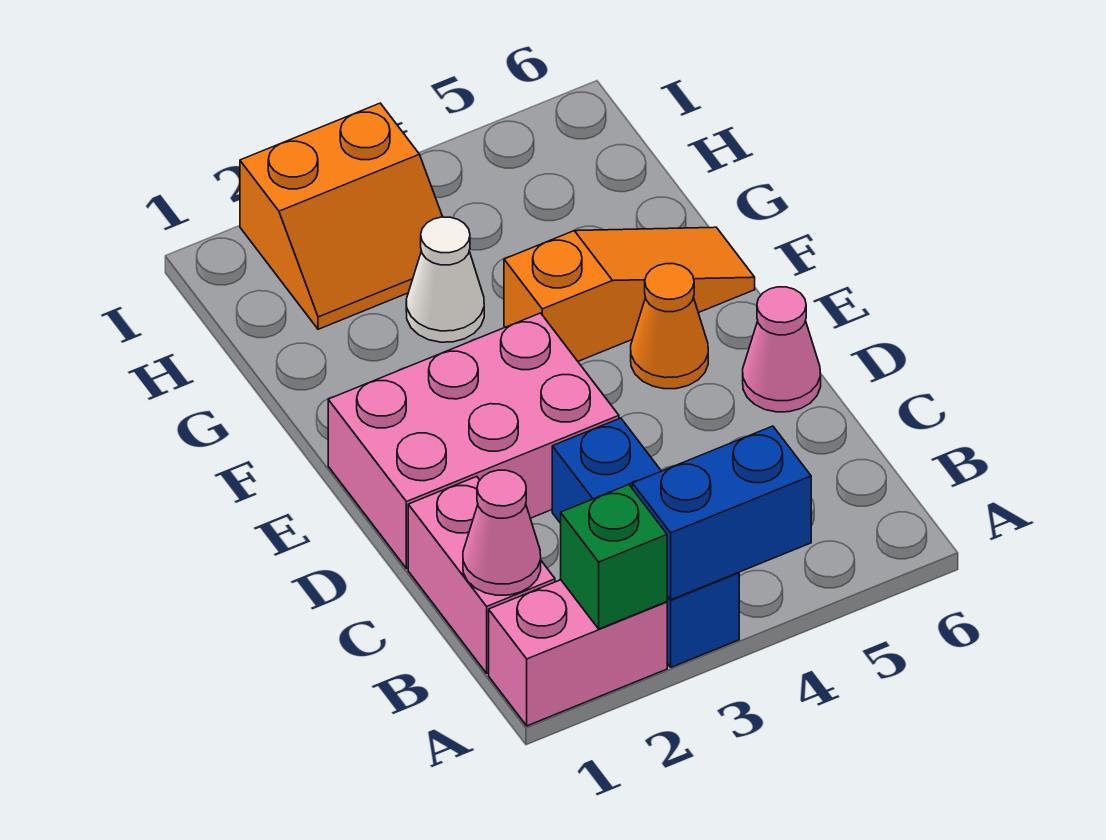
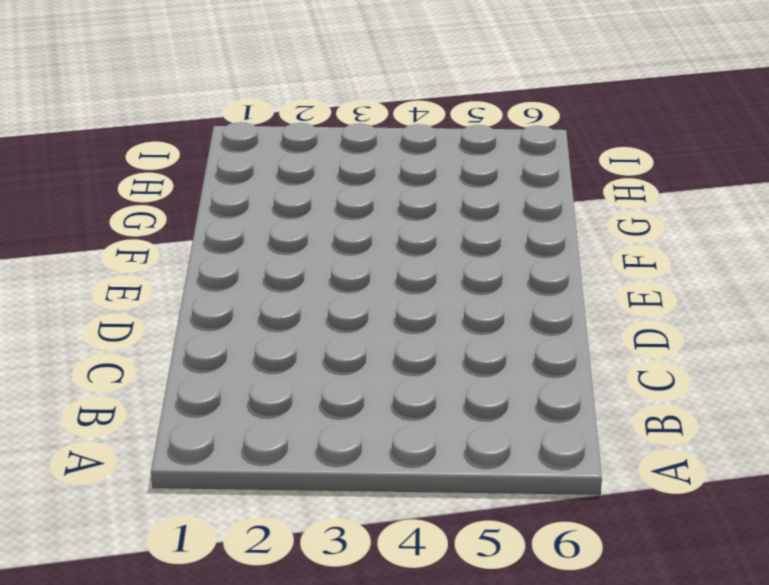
none -> pink brick A1:A2 level 1
none -> blue brick A3:C3 level 1
none -> pink brick B1:C1 level 1

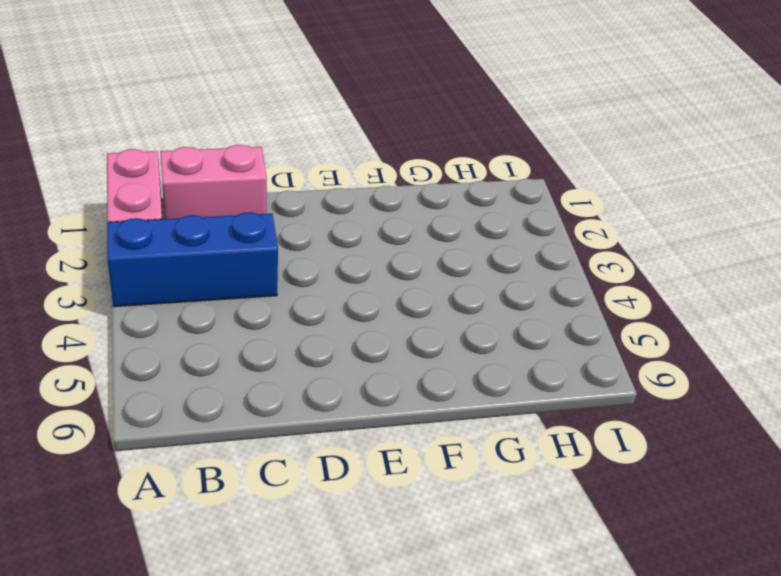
none -> pink brick D1:E3 level 1
none -> pink cone D6 level 1
none -> orange cone E5 level 1

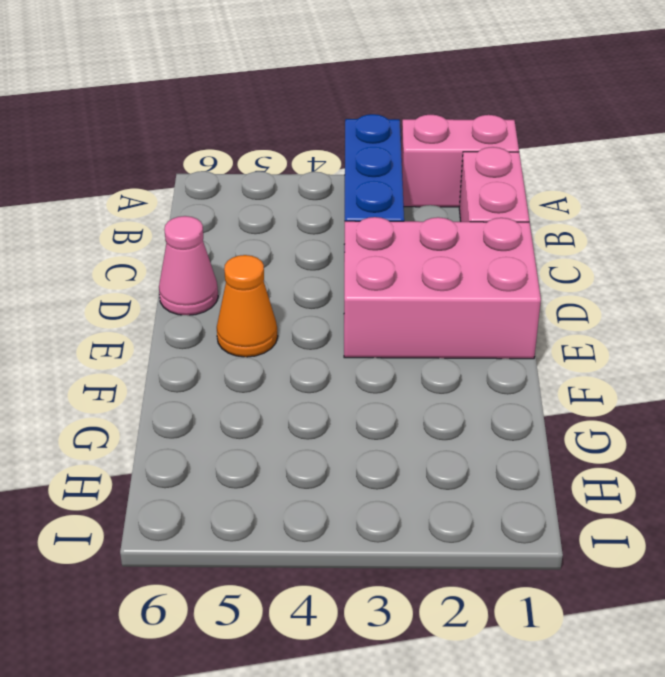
none -> orange slope F4:F6 level 1 top 4
none -> white cone G3 level 1
none -> orange slope H2:I3 level 1 top I

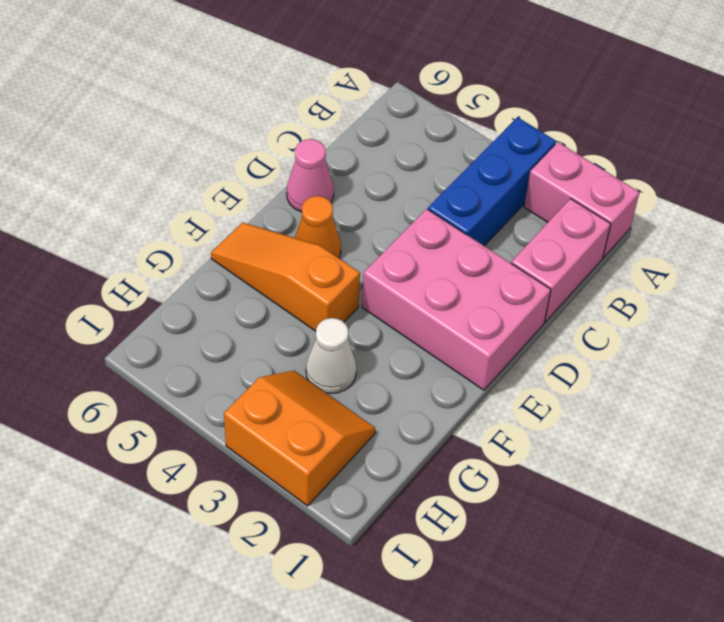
none -> green brick A2 level 2
none -> blue brick A3:A4 level 2
none -> pink cone B1 level 2

